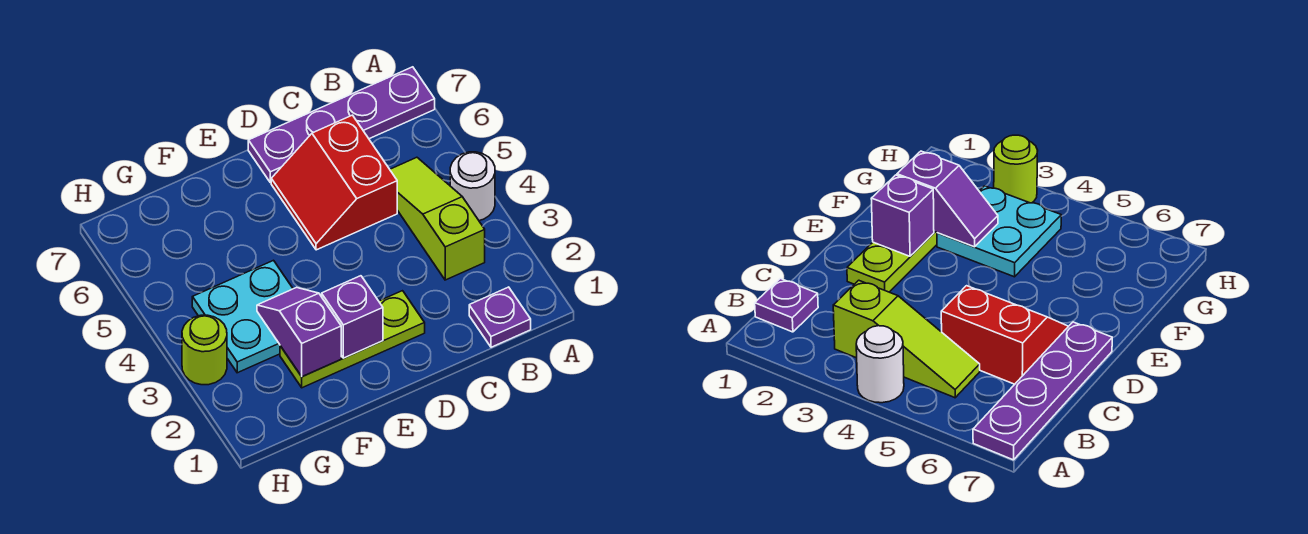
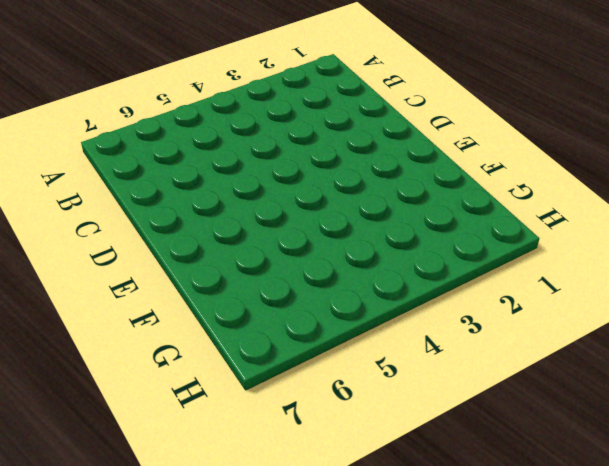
none -> white round brick A4 level 1
none -> purple plate A7:D7 level 1

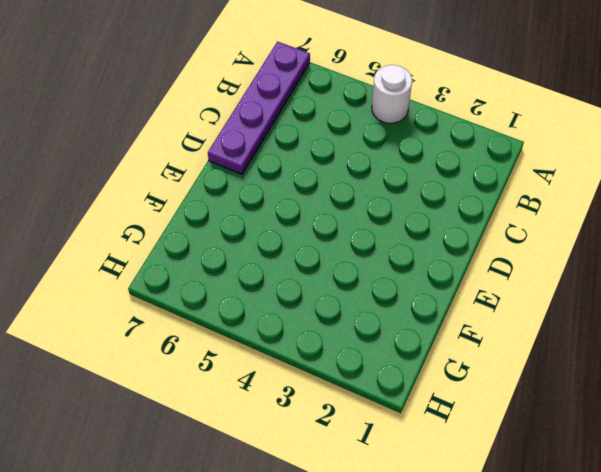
none -> purple plate B1 level 1
none -> lime slope B3:B5 level 1 top 3

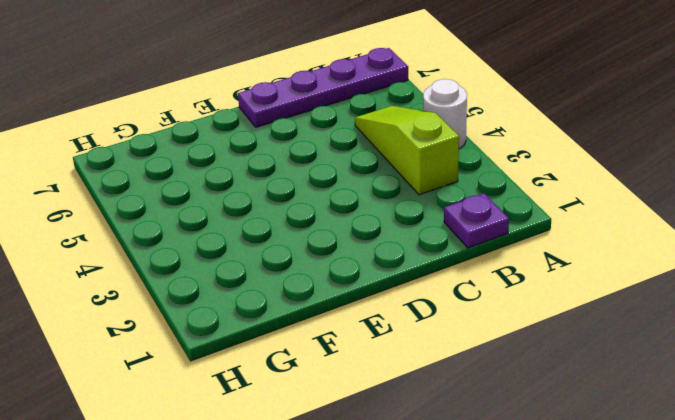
none -> red slope C5:D6 level 1 top C
none -> lime plate D2:F2 level 1

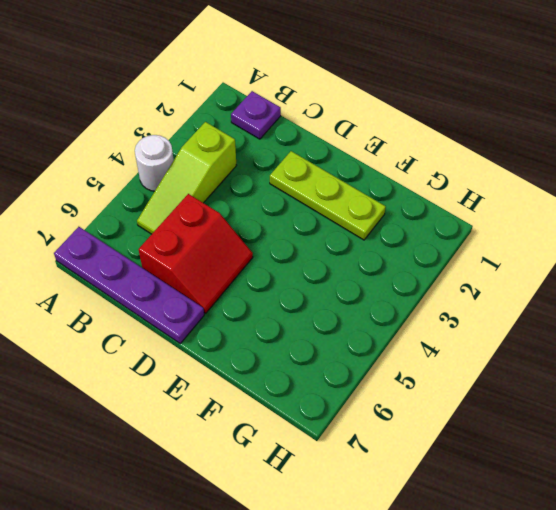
none -> cyan plate F3:G4 level 1
none -> lime round brick H3 level 1

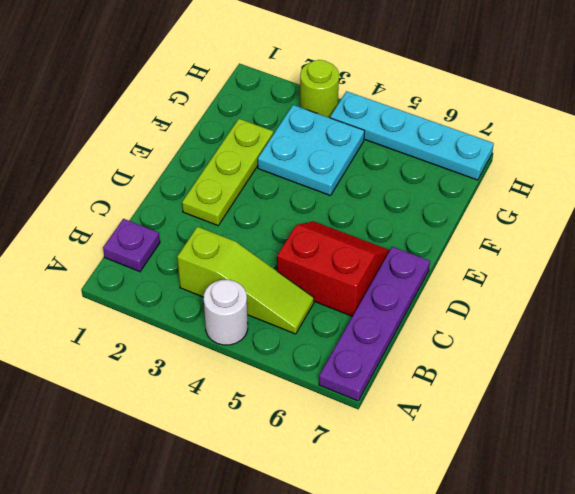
cyan plate H4:H7 level 1 -> none
none -> purple brick E2 level 2
none -> purple slope F2:F3 level 2 top 2

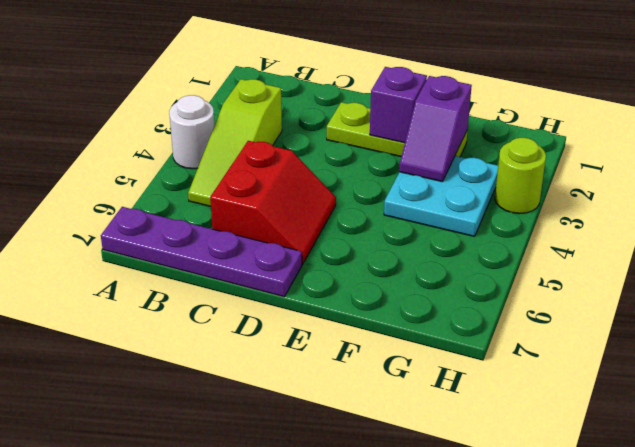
none -> purple plate B1 level 1

